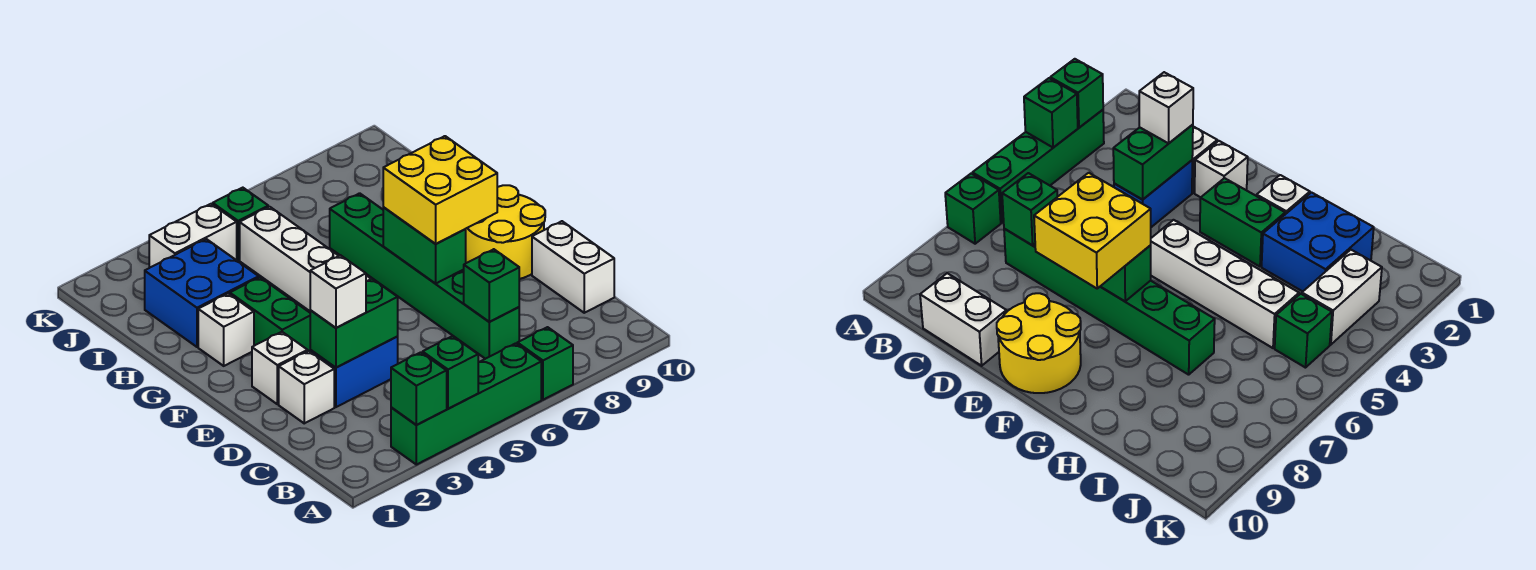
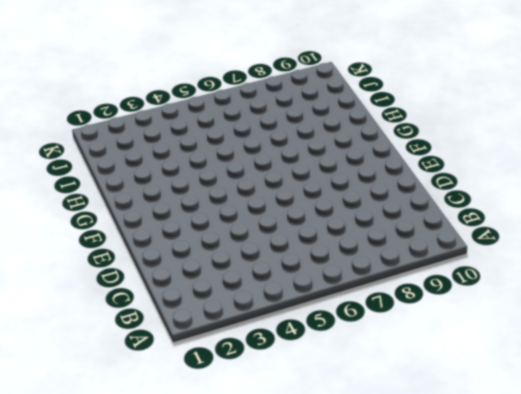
none -> green brick A3:A6 level 1
none -> green brick A7 level 1
none -> green brick C7:H7 level 1

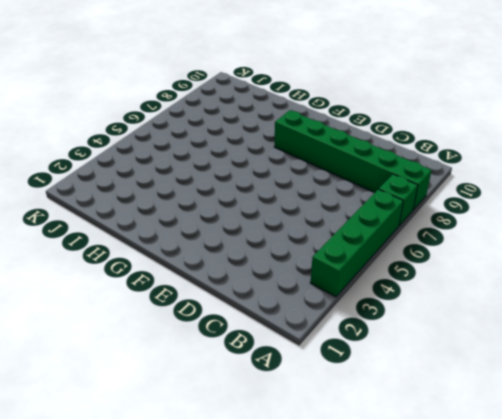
green brick A8:F8 level 1 -> green brick C7:H7 level 1
none -> white brick C10:D10 level 1
none -> white brick D2 level 1
none -> blue brick D3:D4 level 1

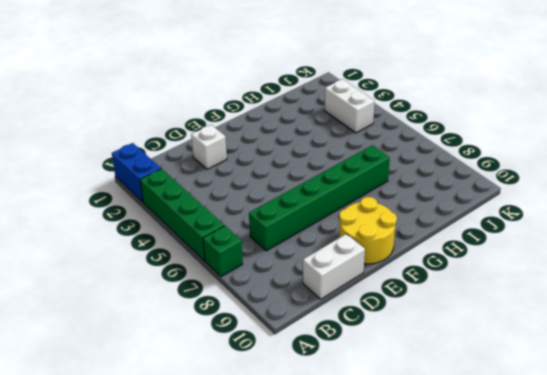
blue brick A1:A2 level 1 -> blue brick D3:D4 level 1
none -> white brick E2 level 1
none -> green brick F3:G3 level 1
none -> white brick F5:I5 level 1

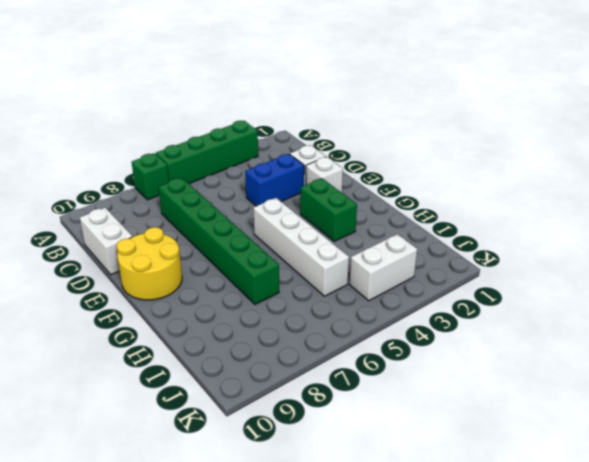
none -> white brick G2 level 1
none -> blue brick H2:I3 level 1
none -> green brick J5 level 1

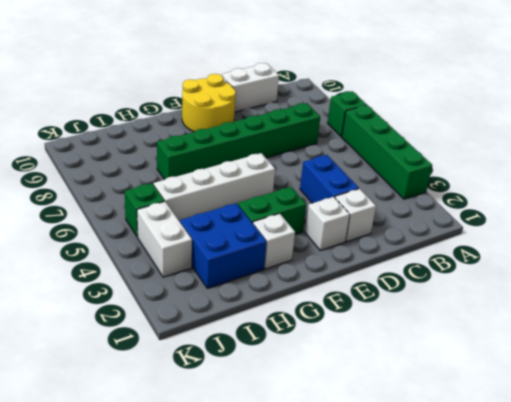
none -> green brick A3 level 2
none -> green brick A4 level 2
none -> green brick C7 level 2

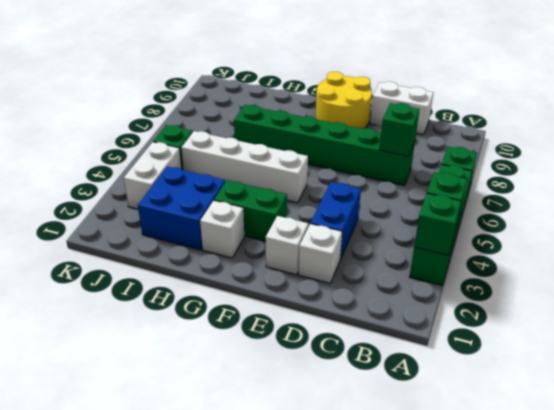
none -> green brick D3:D4 level 2
none -> green brick E7:F7 level 2
none -> white brick D3 level 3

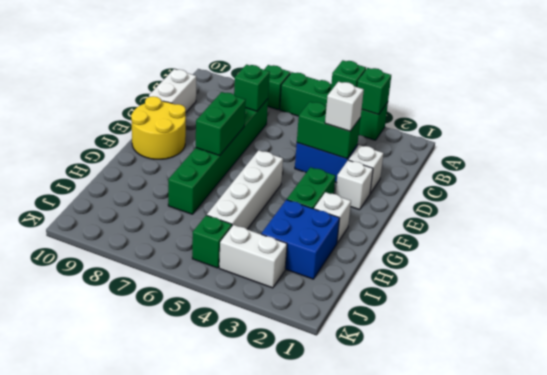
none -> yellow brick E7:F8 level 3

